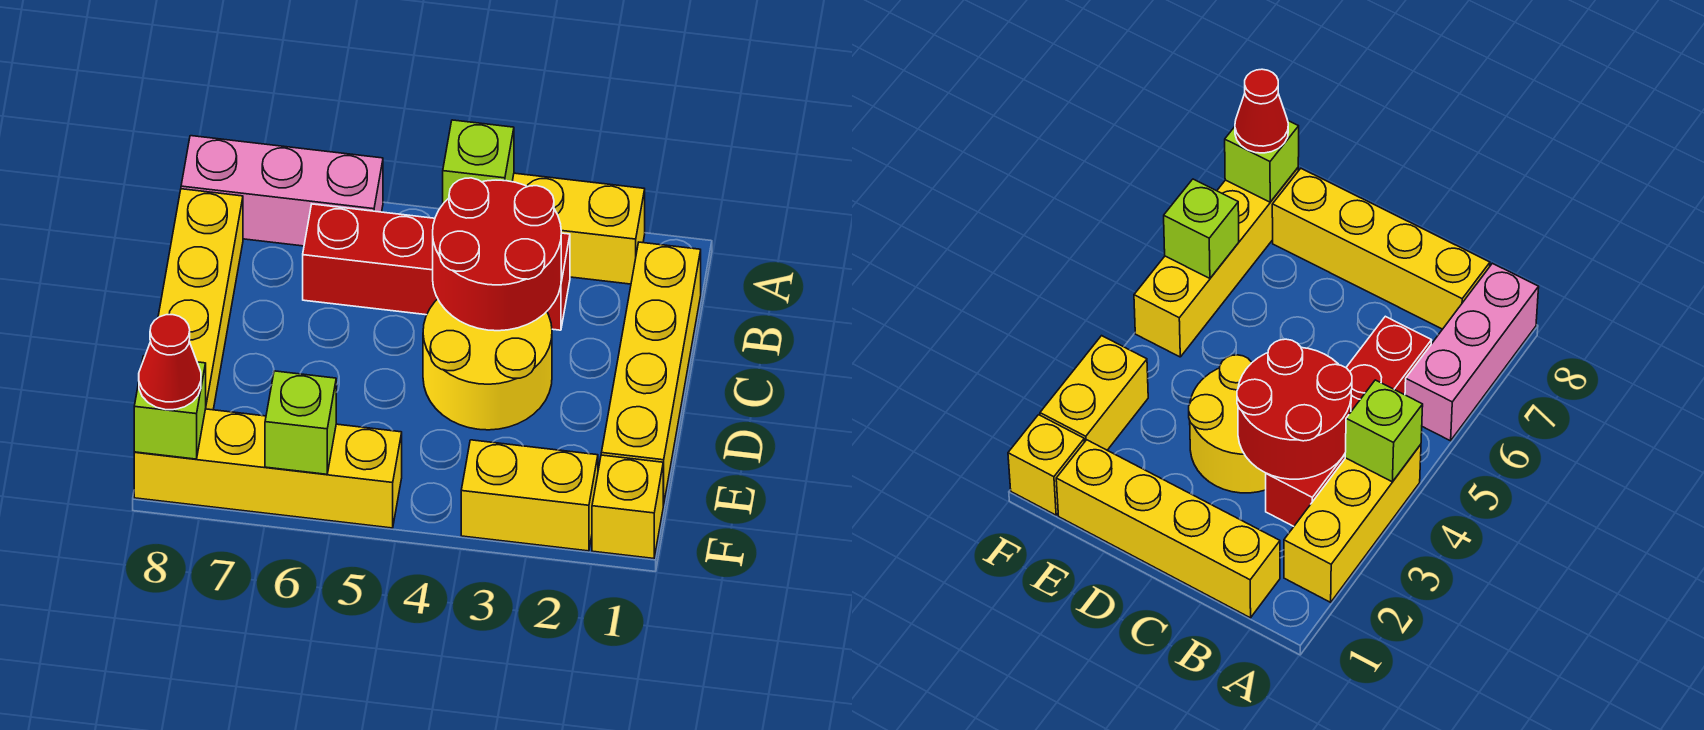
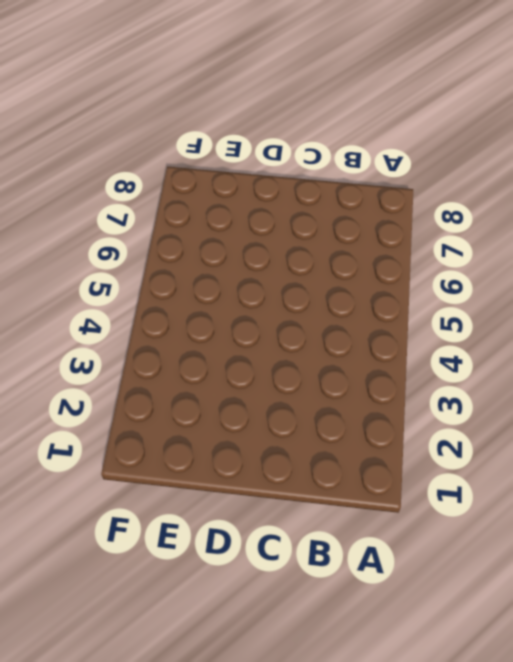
none -> yellow brick A2:A4 level 1
none -> pink brick A6:A8 level 1
none -> yellow brick B1:E1 level 1

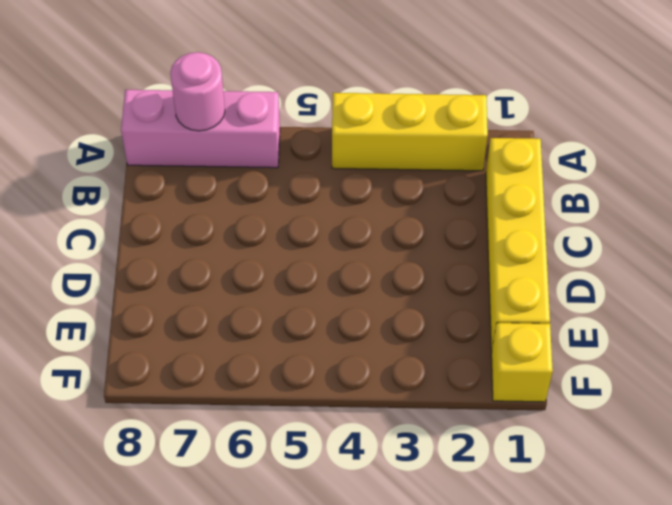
pink round brick A7 level 2 -> none
none -> red brick B3:B6 level 1
none -> yellow brick B8:E8 level 1
none -> yellow round brick C3:D4 level 1

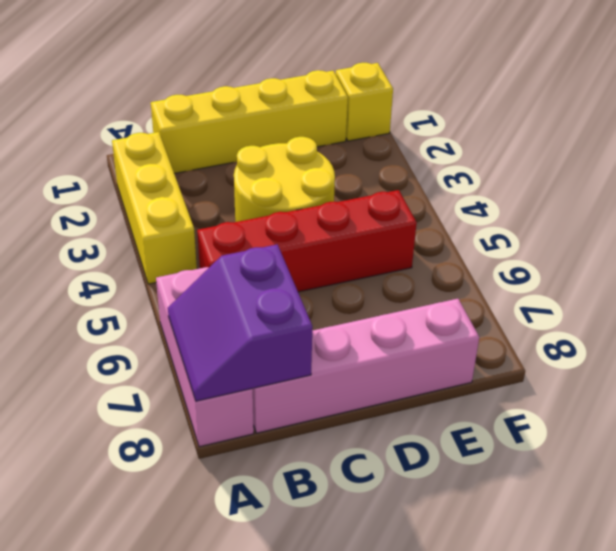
purple slope A7:B8 level 2 top B -> none
red brick B5:E5 level 1 -> red brick B3:B6 level 1
pink brick B8:E8 level 1 -> yellow brick B8:E8 level 1
none -> yellow brick F2:F3 level 1
none -> yellow brick F5:F8 level 1
none -> lime brick A4 level 2

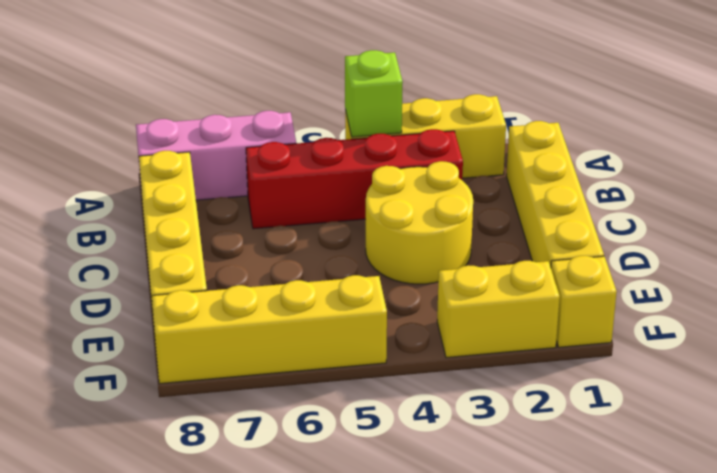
none -> red round brick B3:C4 level 2
none -> lime brick F6 level 2
none -> lime brick F8 level 2

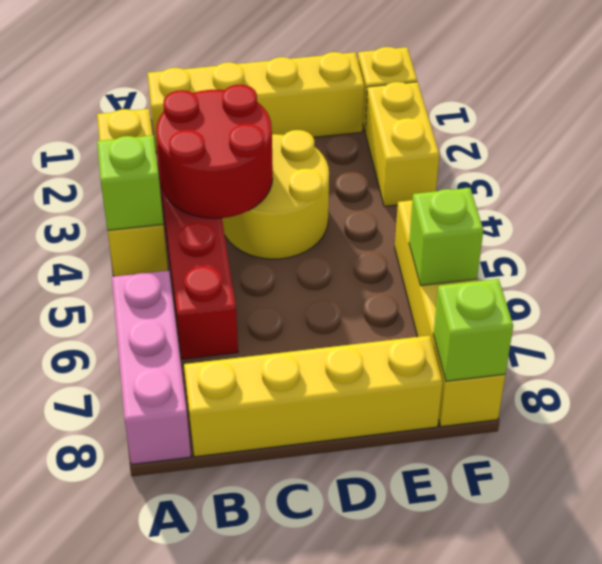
none -> red cone F8 level 3

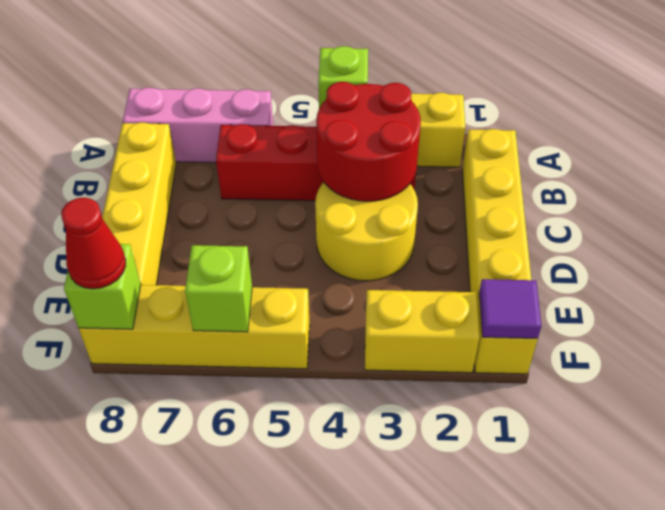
purple tile F1 level 2 -> none

